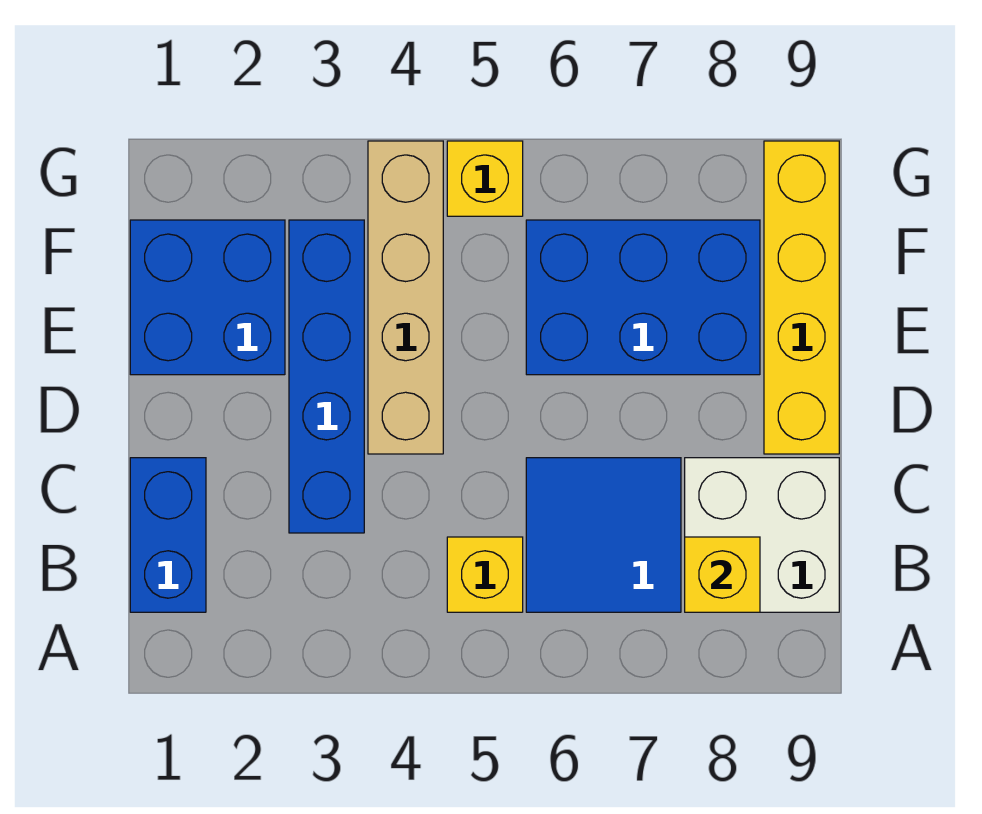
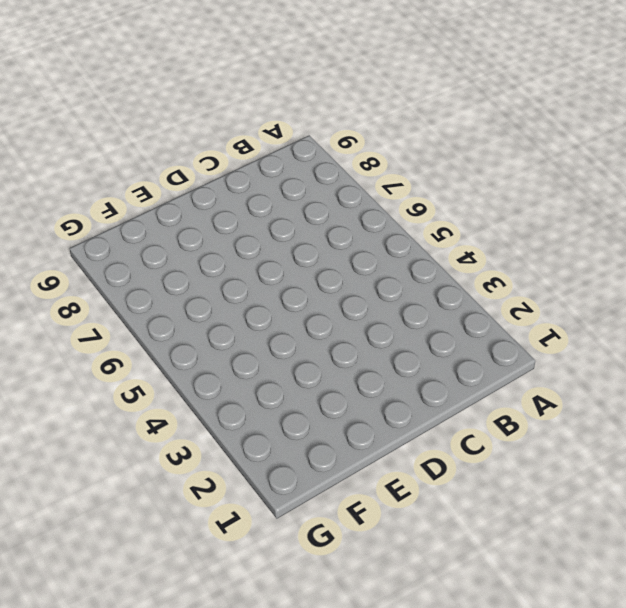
none -> blue brick B1:C1 level 1
none -> yellow brick B5 level 1

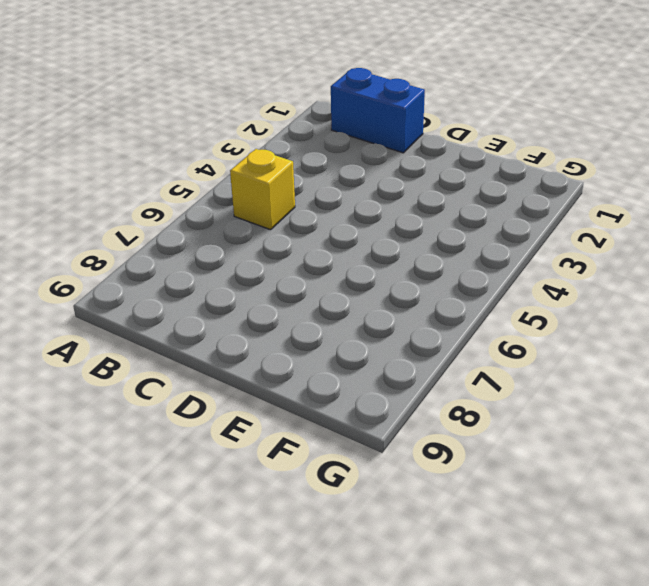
none -> blue tile B6:C7 level 1
none -> white brick B8:C9 level 1

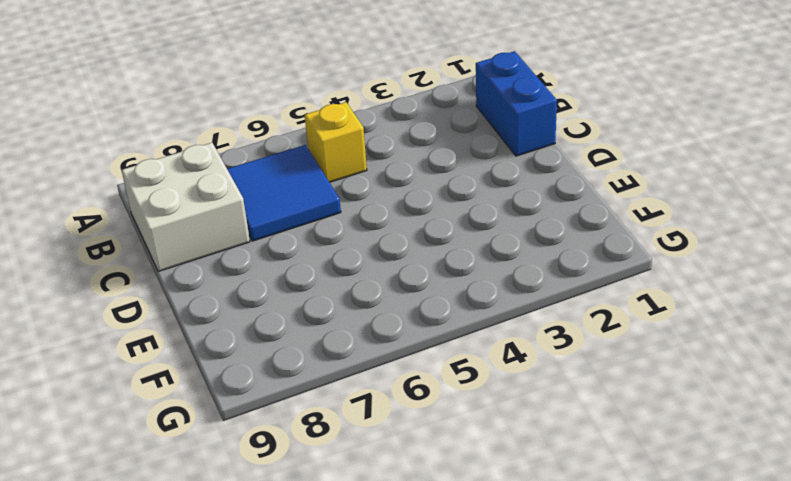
none -> blue brick C3:F3 level 1
none -> tan brick D4:G4 level 1

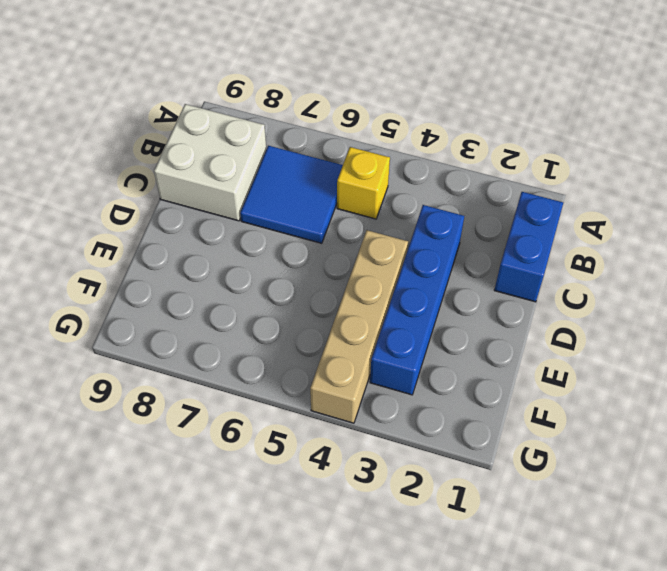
none -> yellow brick D9:G9 level 1
none -> blue brick E1:F2 level 1

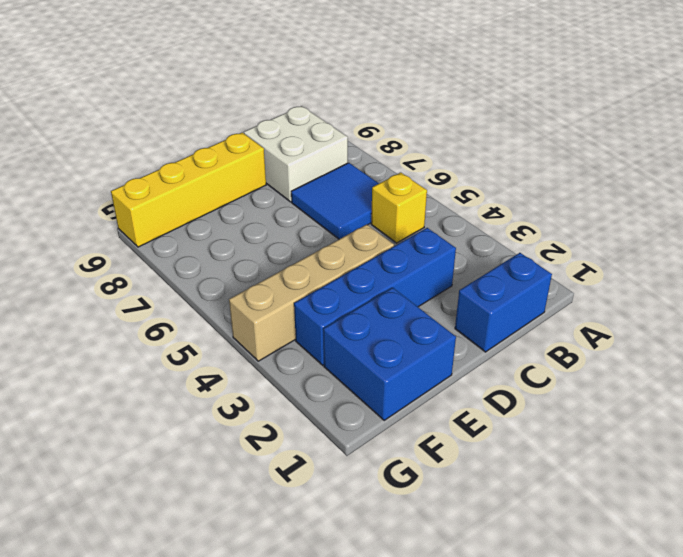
none -> blue brick E6:F8 level 1
none -> yellow brick G5 level 1

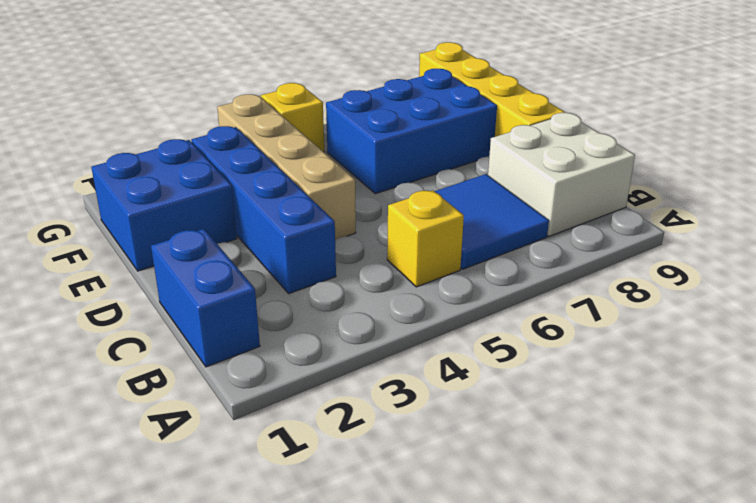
none -> yellow brick B8 level 2

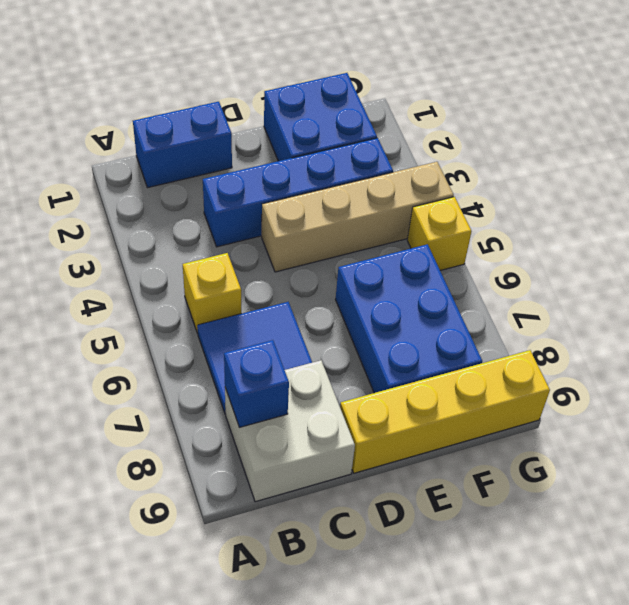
blue brick B8 level 2 -> yellow brick B8 level 2

